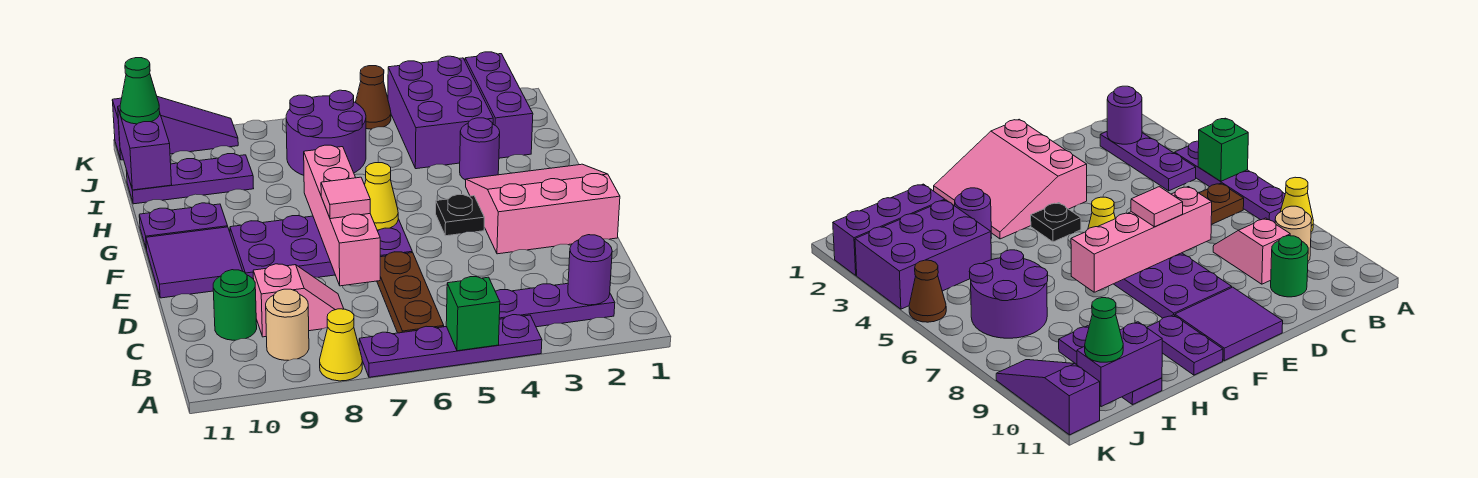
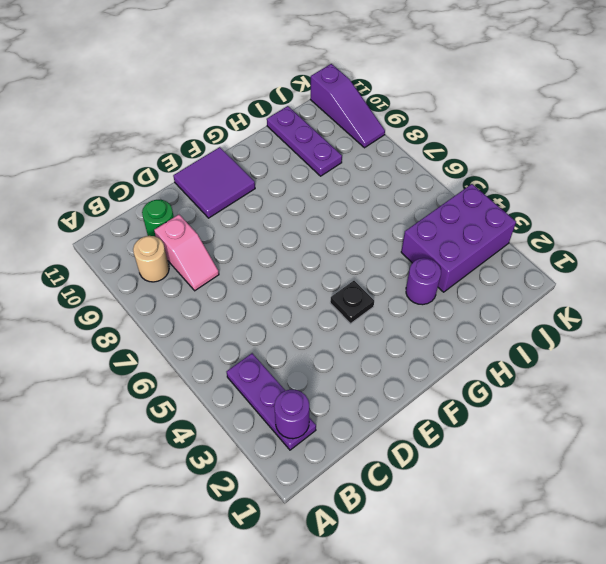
none -> purple plate A4:A7 level 1
none -> yellow cone A8 level 1
none -> brown plate B6:D6 level 1

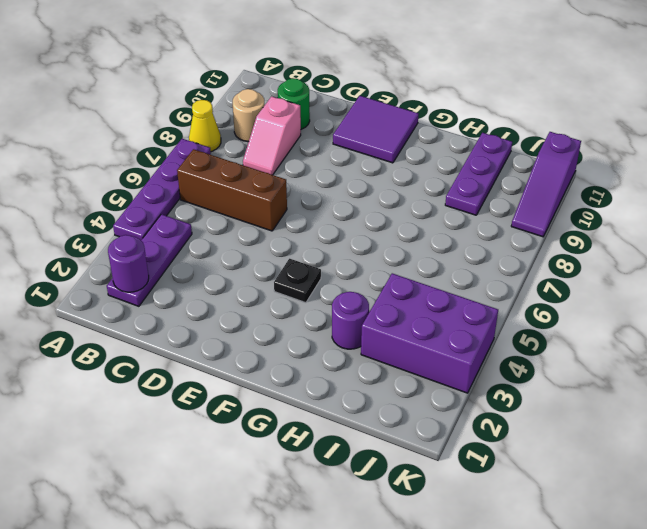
brown brick B6:D6 level 1 -> brown plate B6:D6 level 1
none -> pink slope E1:G3 level 1 top E
none -> purple plate E6:F9 level 1
none -> purple plate G10:G11 level 1

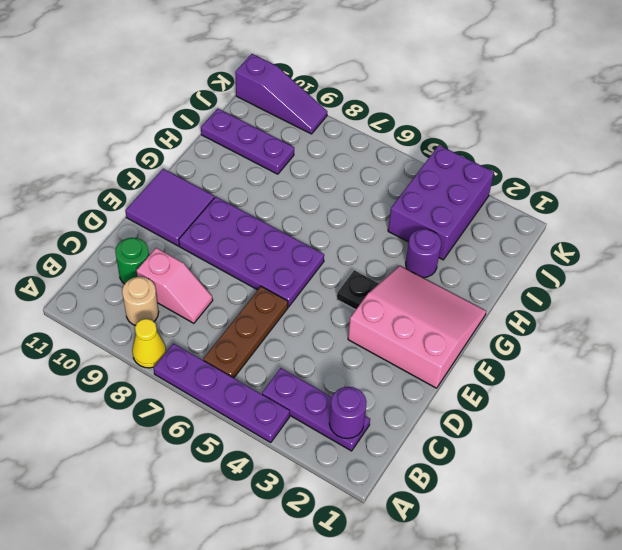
none -> purple plate G10:G11 level 1
none -> purple brick I2:K2 level 1
none -> purple round brick I6:J7 level 1

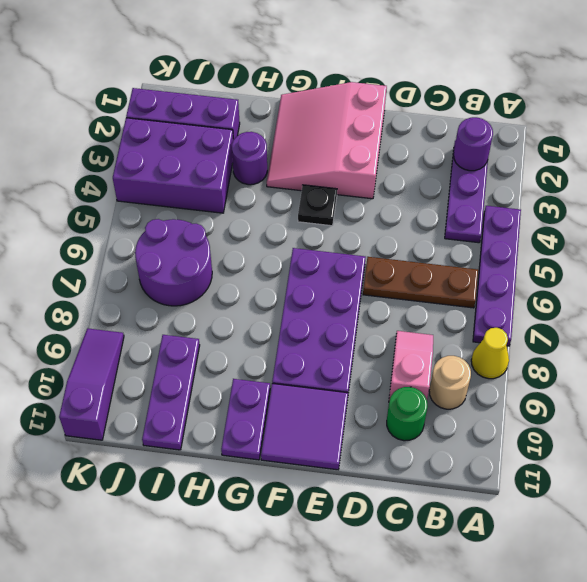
none -> brown cone K5 level 1
none -> green brick A5 level 2
none -> pink brick D7:G7 level 2

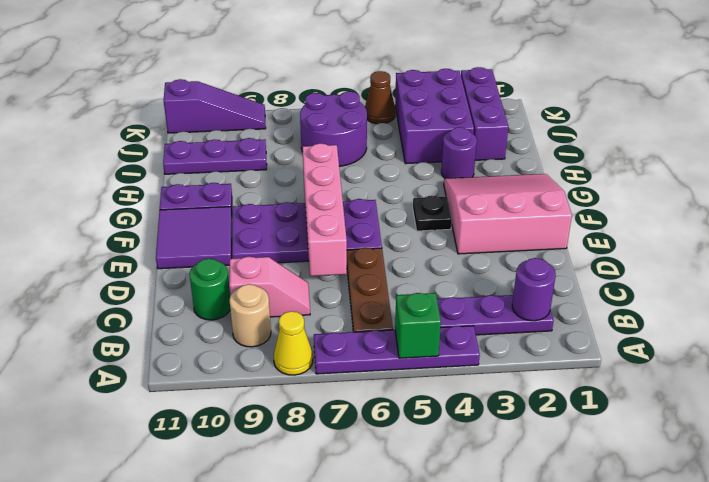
none -> yellow cone F6 level 2
none -> purple brick I11:J11 level 2
none -> pink tile E7 level 3

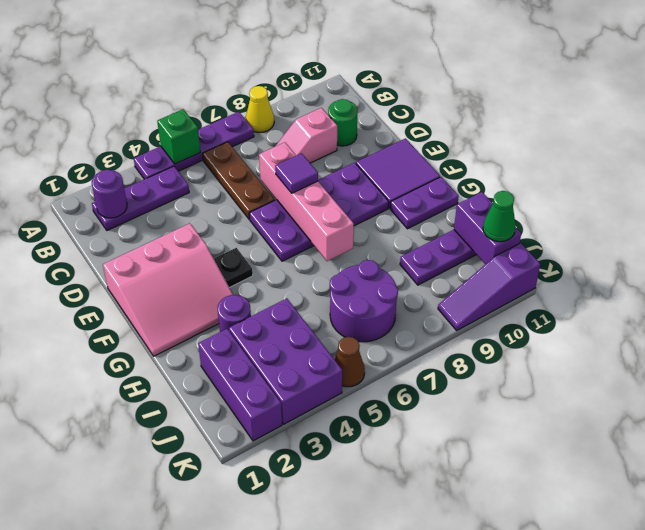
purple tile E7 level 3 -> pink tile E7 level 3
none -> tan round brick B9 level 1
none -> yellow cone F6 level 2

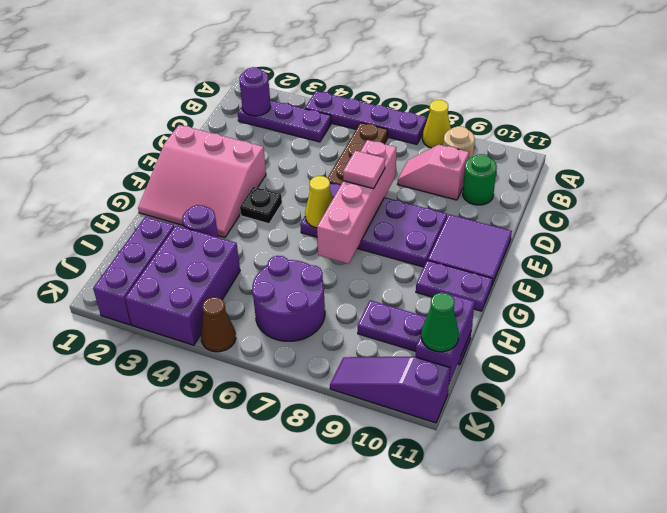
none -> green brick A5 level 2

